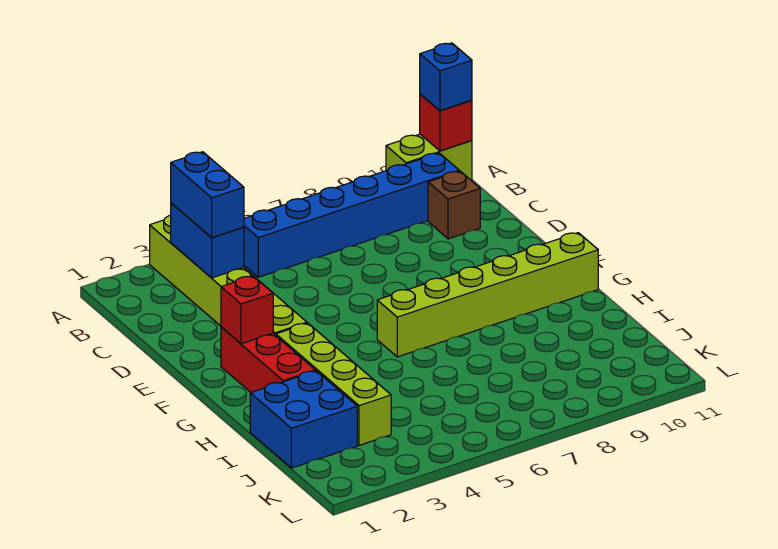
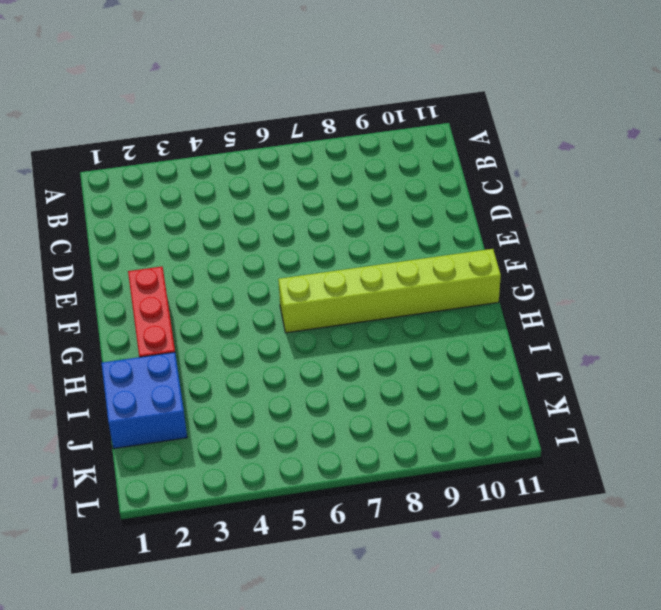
none -> lime brick A3:F3 level 1
none -> lime brick A10:A11 level 1
none -> blue brick B5:B10 level 1

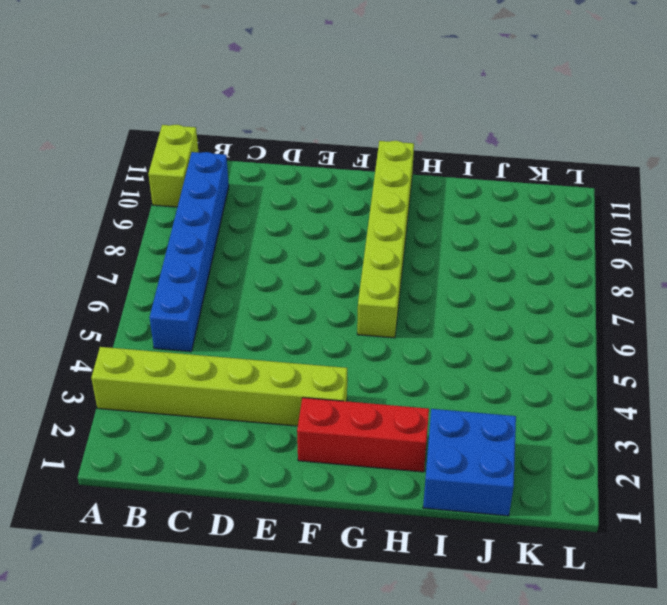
none -> brown brick C10 level 1
none -> lime brick G3:J3 level 1
none -> red brick A11 level 2

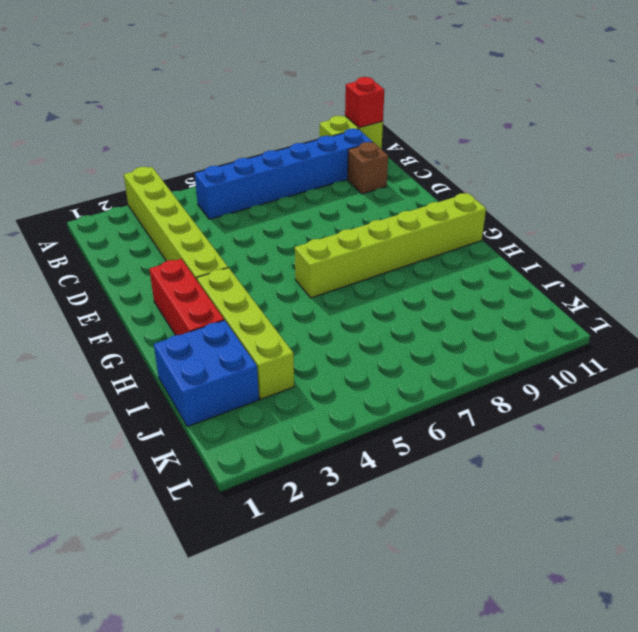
none -> blue brick B3:C3 level 2
none -> red brick F2 level 2
none -> blue brick A11 level 3

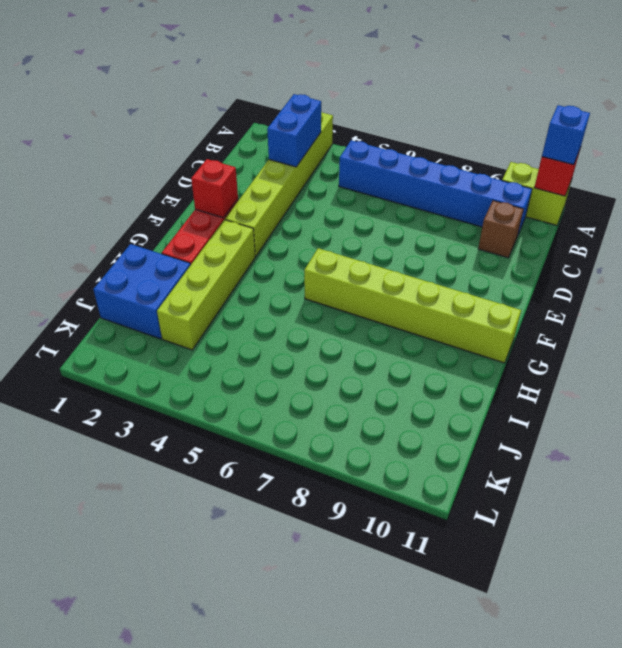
none -> blue brick B3:C3 level 3

